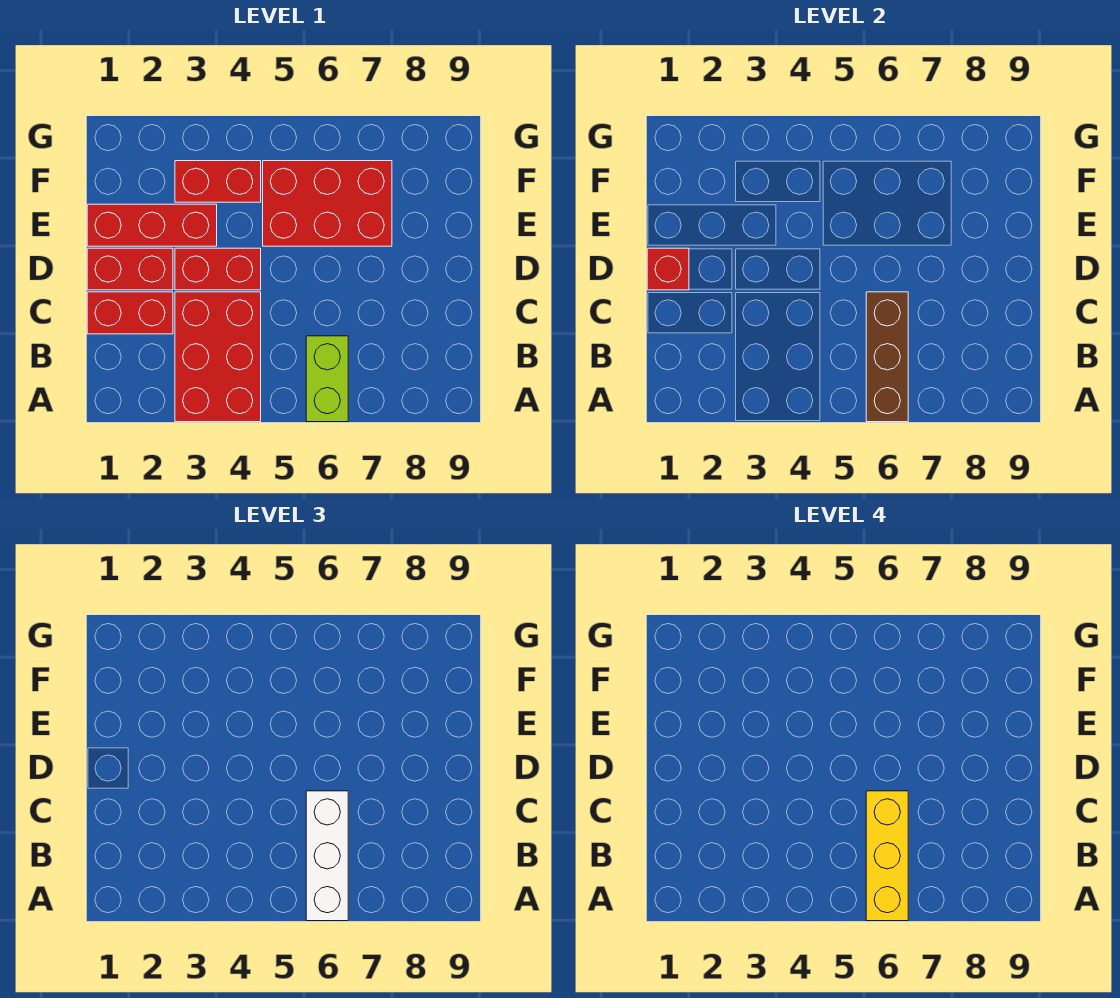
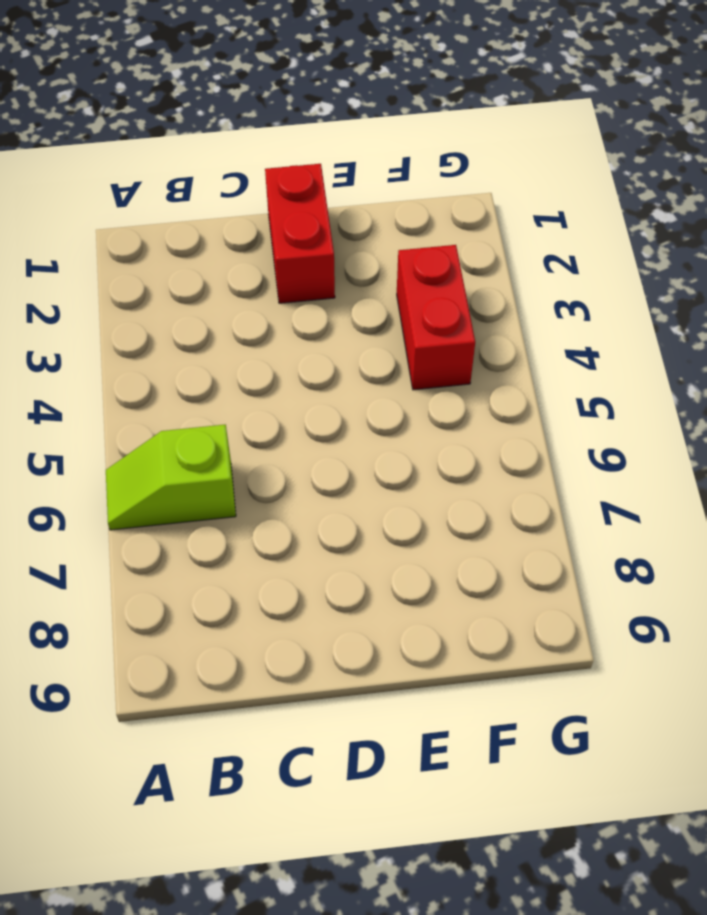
lime slope A6:B6 level 1 top B -> lime brick A6:B6 level 1
none -> red brick A3:C4 level 1
none -> red brick C1:C2 level 1
none -> red brick D3:D4 level 1

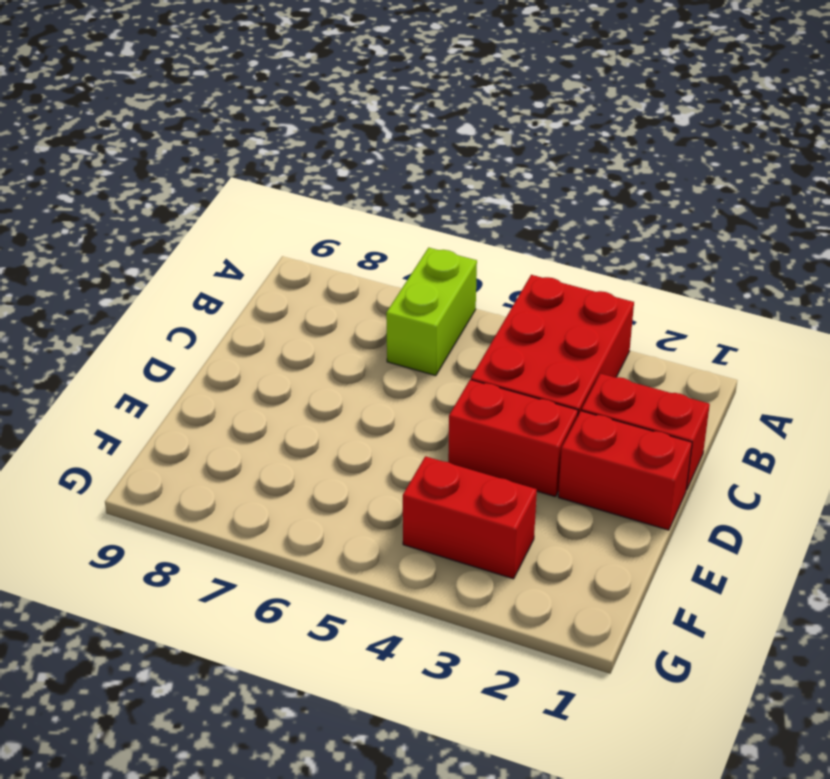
none -> red brick E1:E3 level 1
none -> red brick E5:F7 level 1
none -> brown brick A6:C6 level 2

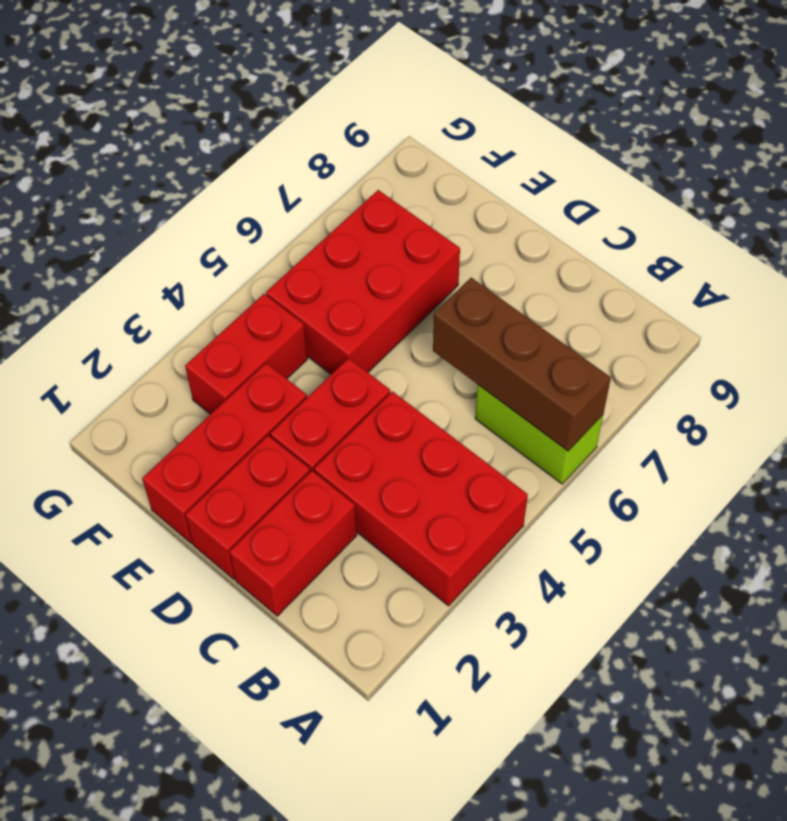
none -> red brick D1 level 2
none -> white brick A6:C6 level 3
none -> yellow brick A6:C6 level 4

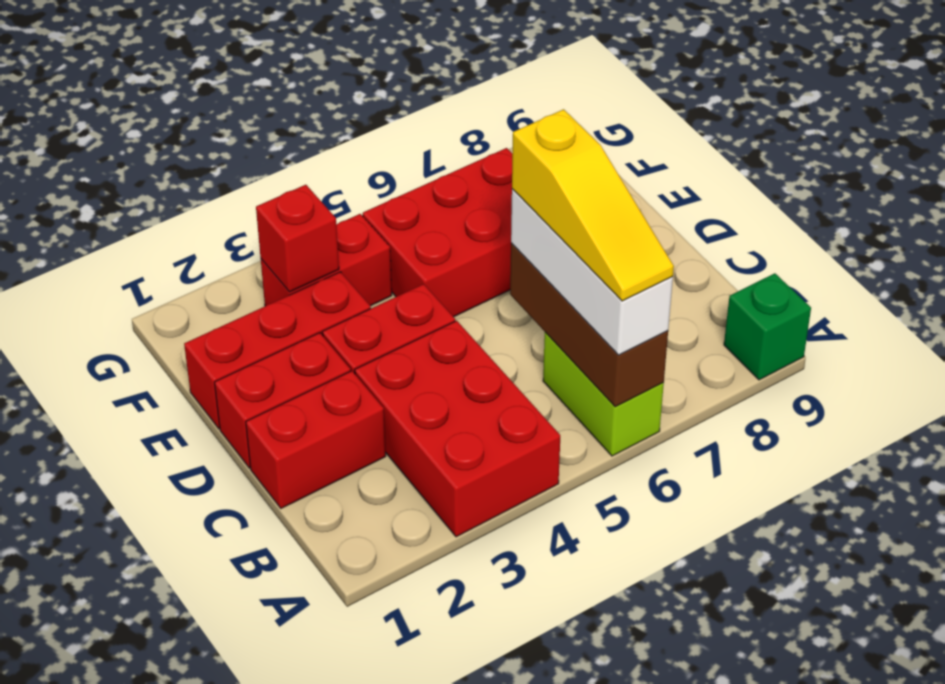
yellow slope A6:C6 level 4 top C -> yellow brick A6:C6 level 4
green brick A9 level 1 -> none
red brick F3 level 2 -> red brick D1 level 2

